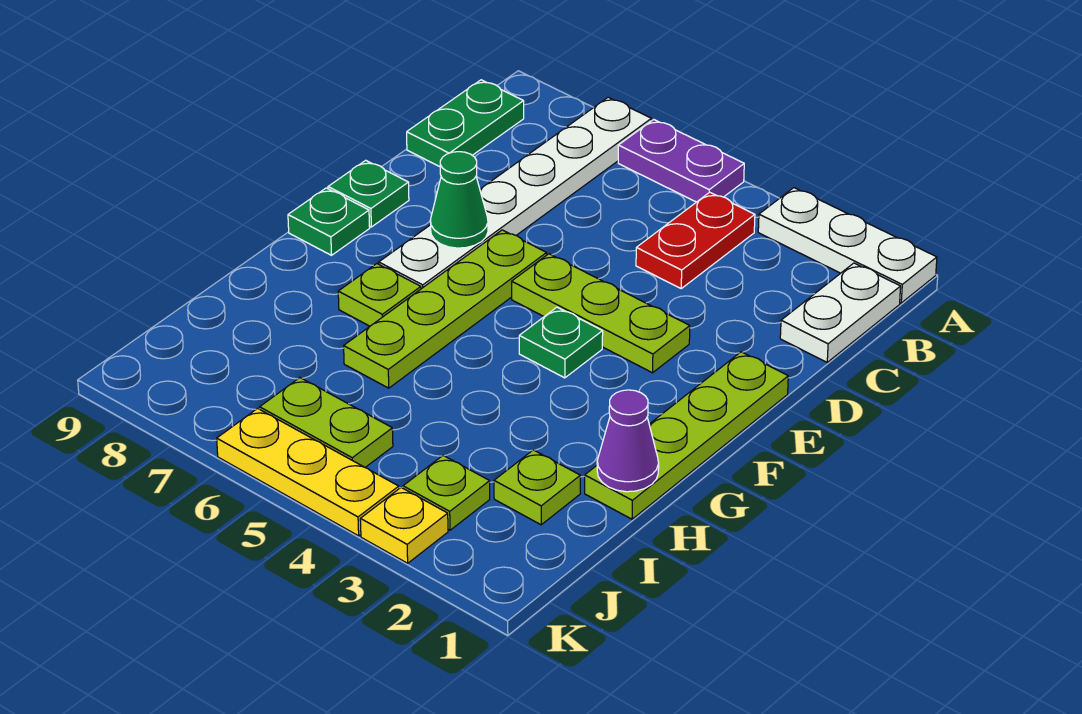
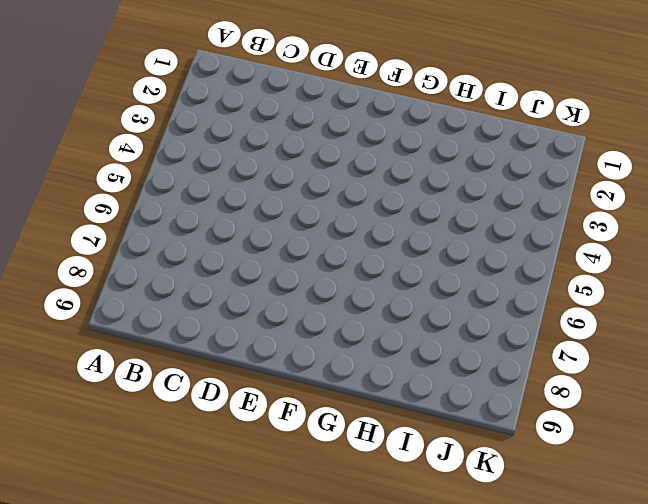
none -> white plate A1:A3 level 1
none -> purple plate A5:A6 level 1
none -> white plate A7:F7 level 1

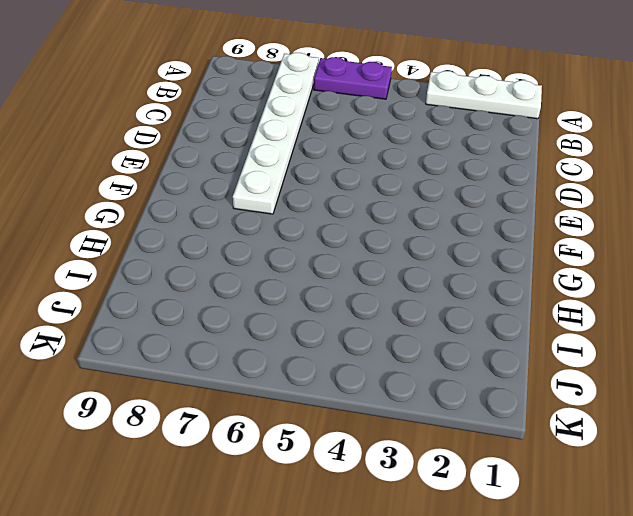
none -> white plate B1:C1 level 1
none -> red plate B4:C4 level 1
none -> green plate B9:C9 level 1

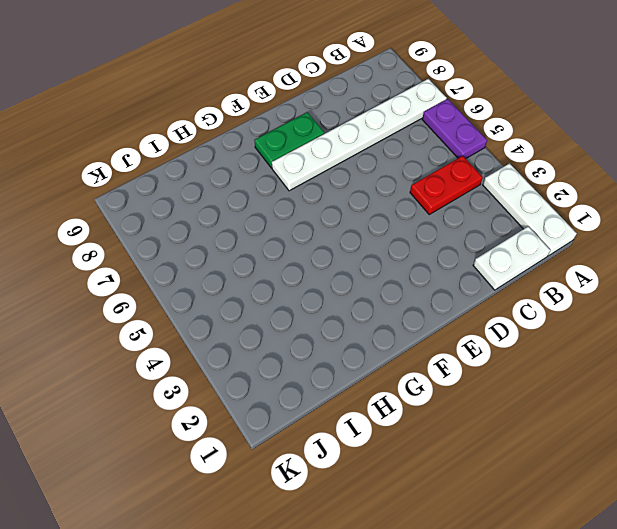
green plate E8:F8 level 1 -> green plate B9:C9 level 1
none -> lime plate E1:H1 level 1
none -> lime plate E3:E5 level 1
none -> lime plate E6:H6 level 1

